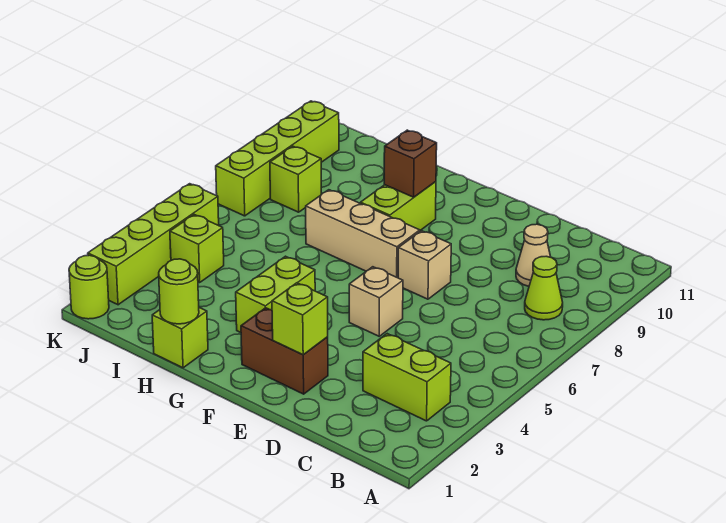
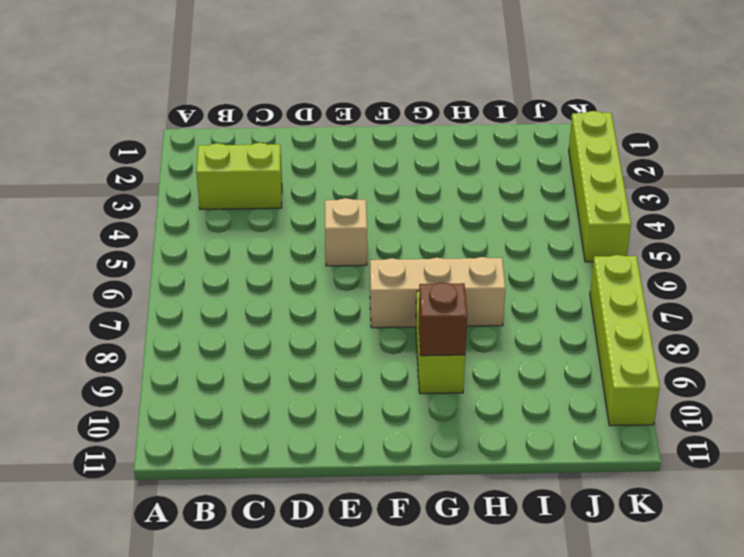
none -> lime cone B8 level 1
none -> tan cone C9 level 1
none -> brown brick E2:F2 level 1

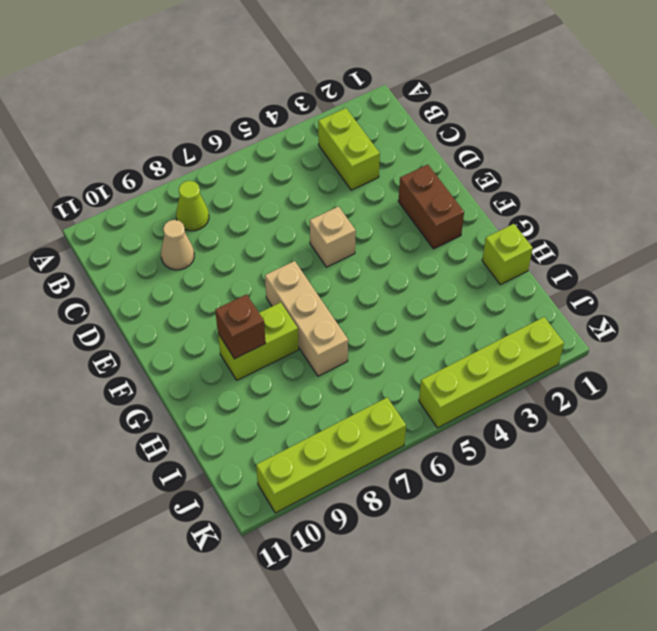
none -> tan brick E7 level 1
none -> lime brick G3:G4 level 1
none -> lime brick J4 level 1

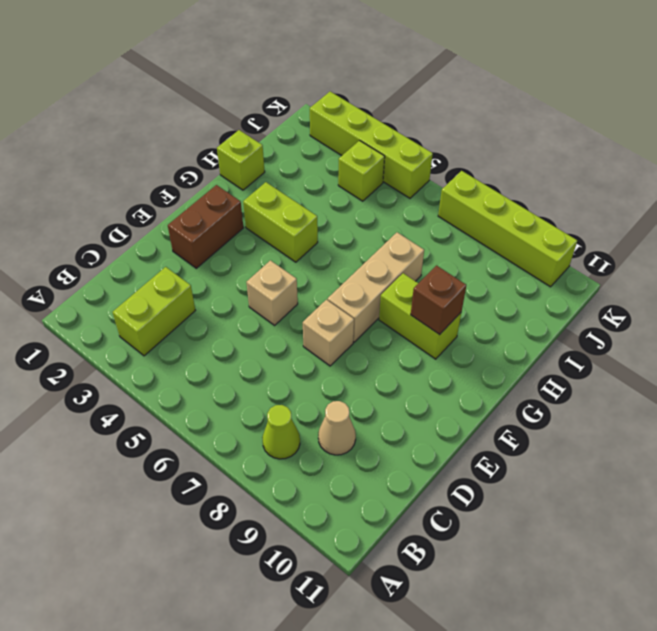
none -> lime brick J8 level 1
none -> lime round brick K1 level 1
none -> lime brick E2 level 2

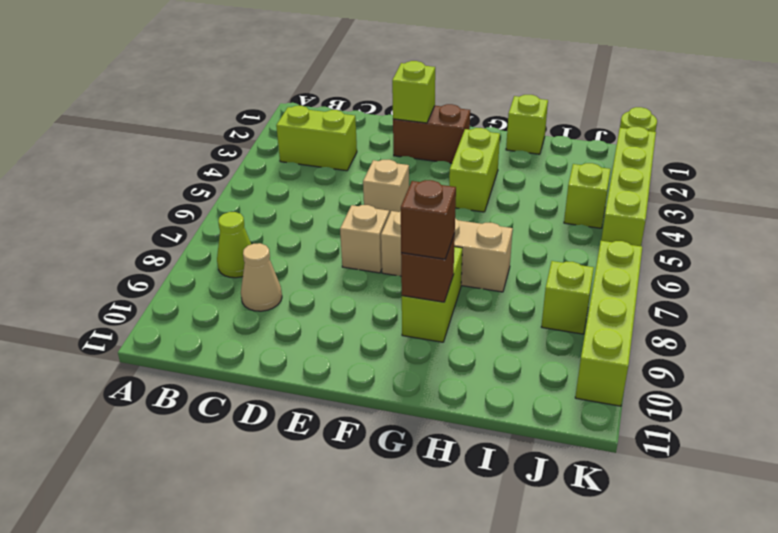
brown brick G9 level 3 -> none
none -> lime round brick H1 level 2

